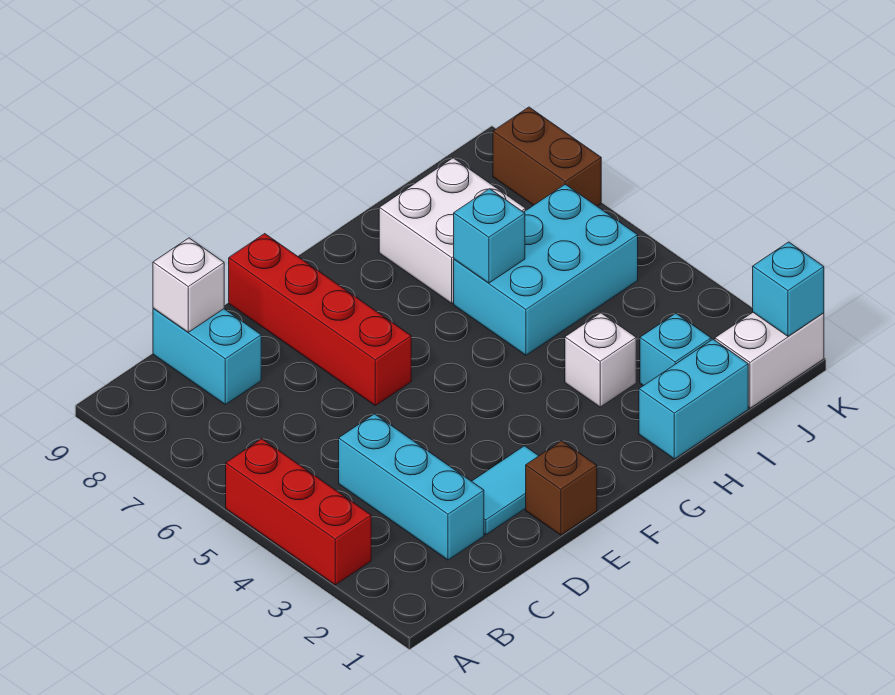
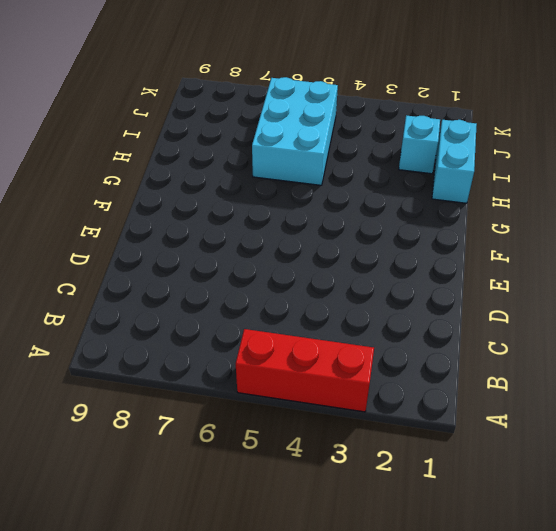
none -> cyan brick C2:C4 level 1
none -> cyan brick C8:C9 level 1
none -> cyan tile D2:E2 level 1

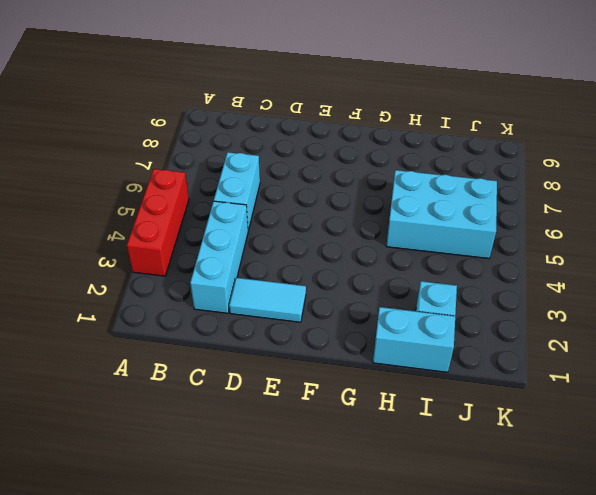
cyan brick C5:C6 level 1 -> cyan brick C8:C9 level 1
none -> brown brick E1 level 1
none -> red brick E6:E9 level 1
none -> white brick H3 level 1

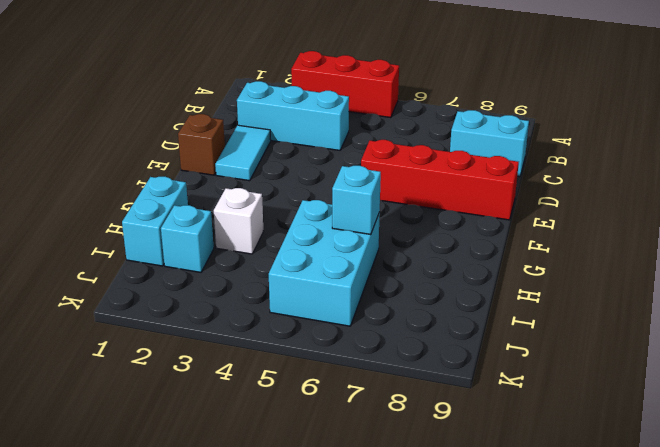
none -> white brick H7:I8 level 1
none -> white brick J1:K1 level 1
none -> brown brick K7:K8 level 1

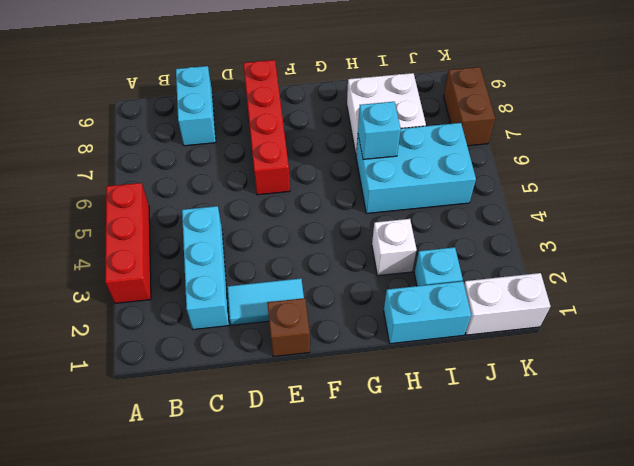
none -> white brick C9 level 2
none -> cyan brick K1 level 2

